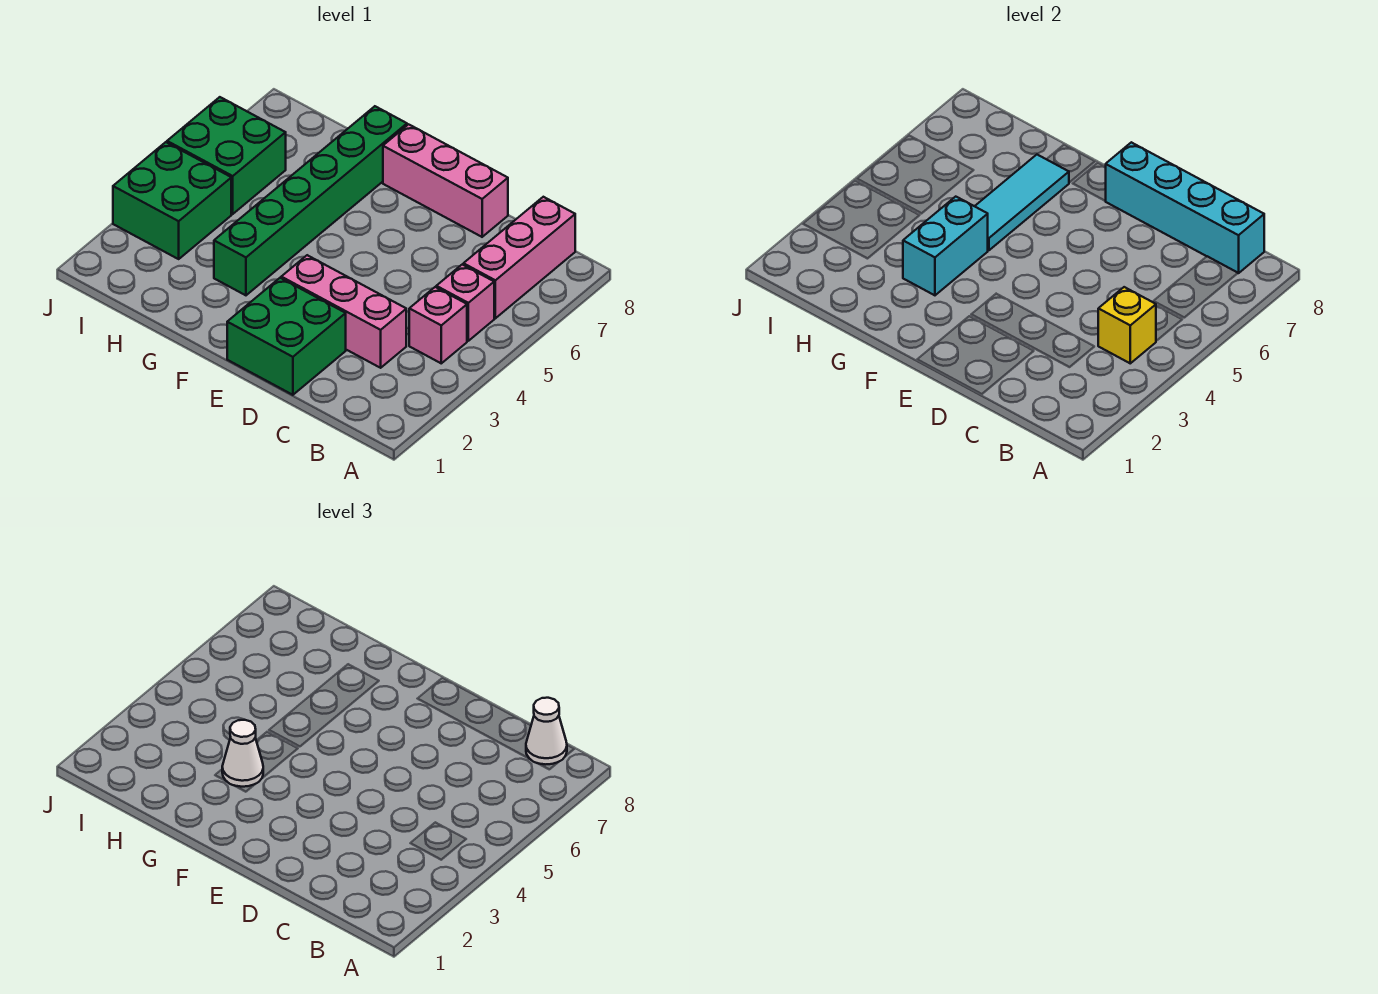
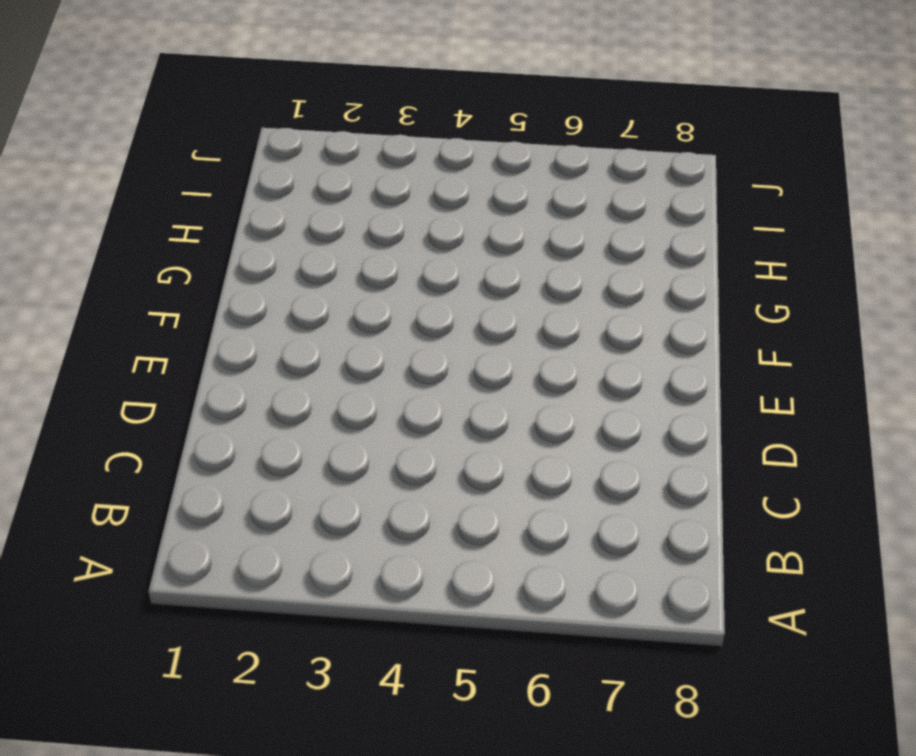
none -> pink brick B4 level 1
none -> pink brick B5 level 1
none -> pink brick B6:B8 level 1

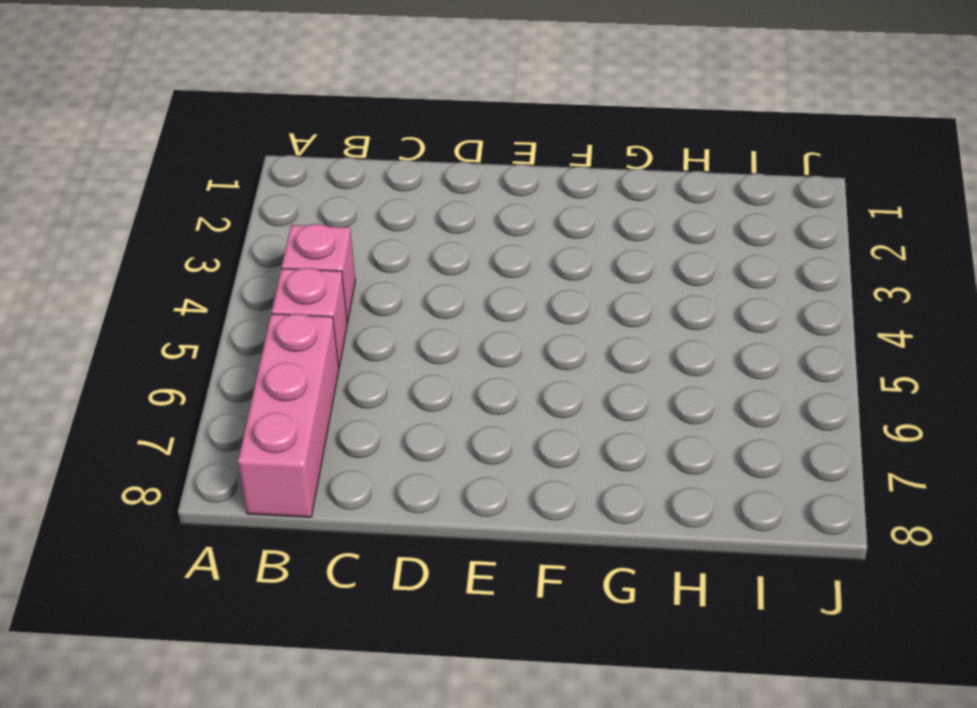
none -> pink brick C3:E3 level 1
none -> green brick D1:E2 level 1
none -> pink brick D8:F8 level 1

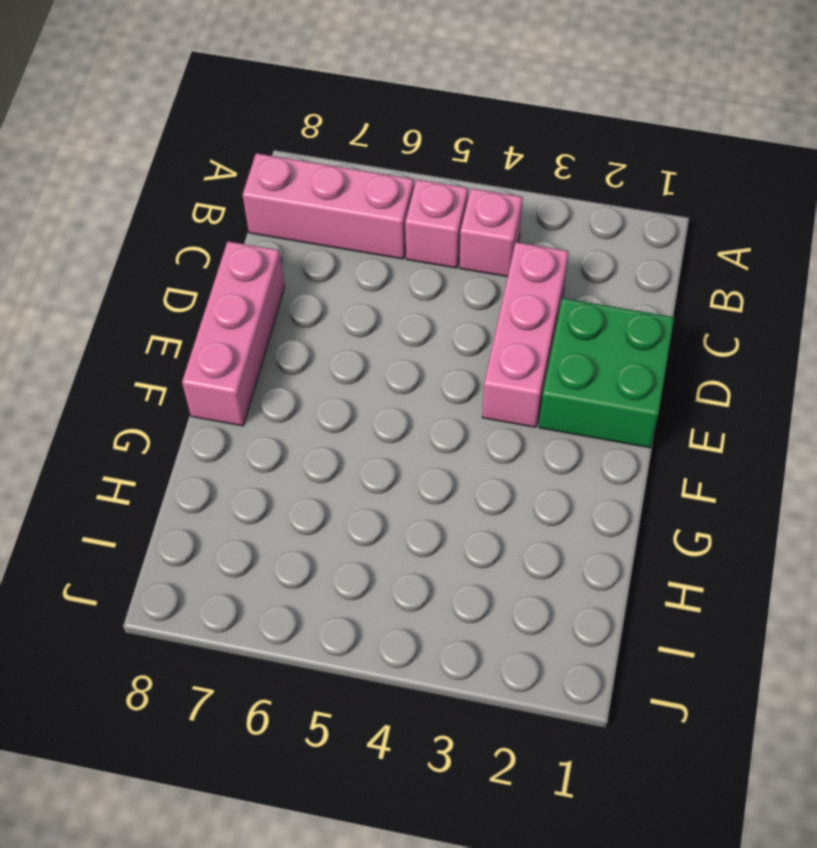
none -> green brick G3:G8 level 1
none -> green brick I3:J4 level 1
none -> green brick I5:J6 level 1

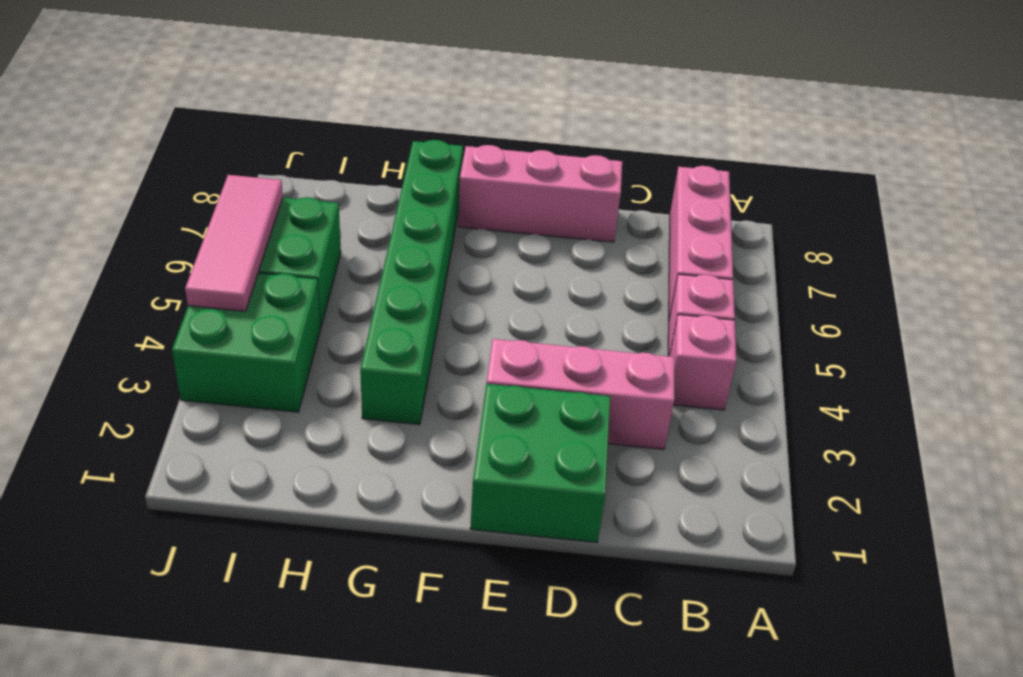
pink tile J4:J6 level 2 -> none
none -> yellow brick B4 level 2
none -> cyan brick B8:E8 level 2
none -> cyan brick G3:G4 level 2

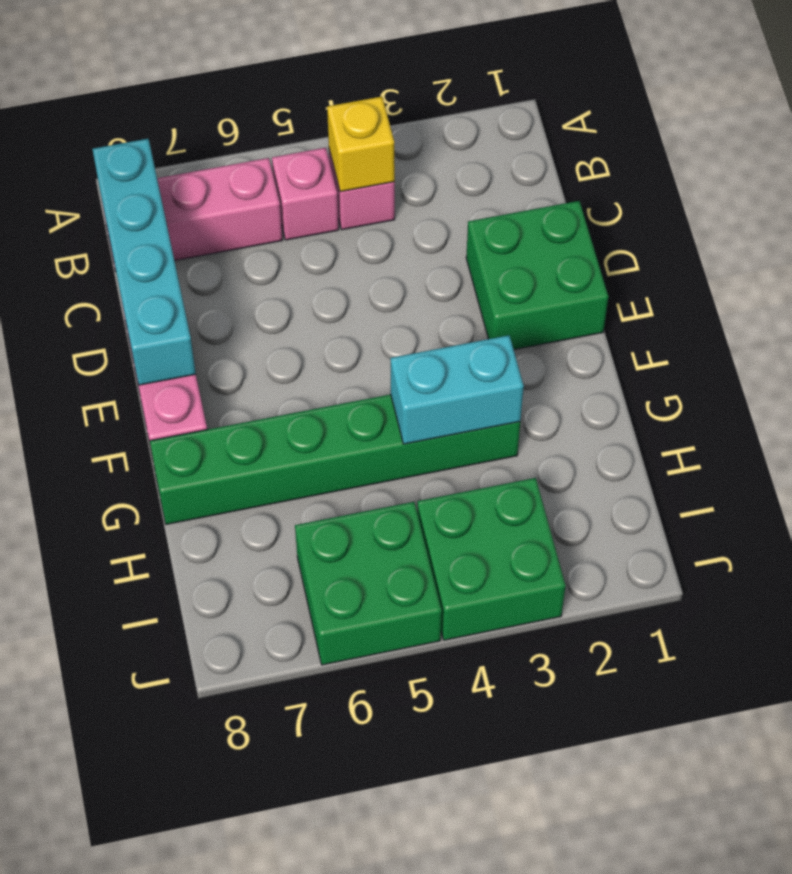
none -> pink brick C3:E3 level 1
none -> cyan tile G5:G7 level 2
none -> white cone B8 level 3

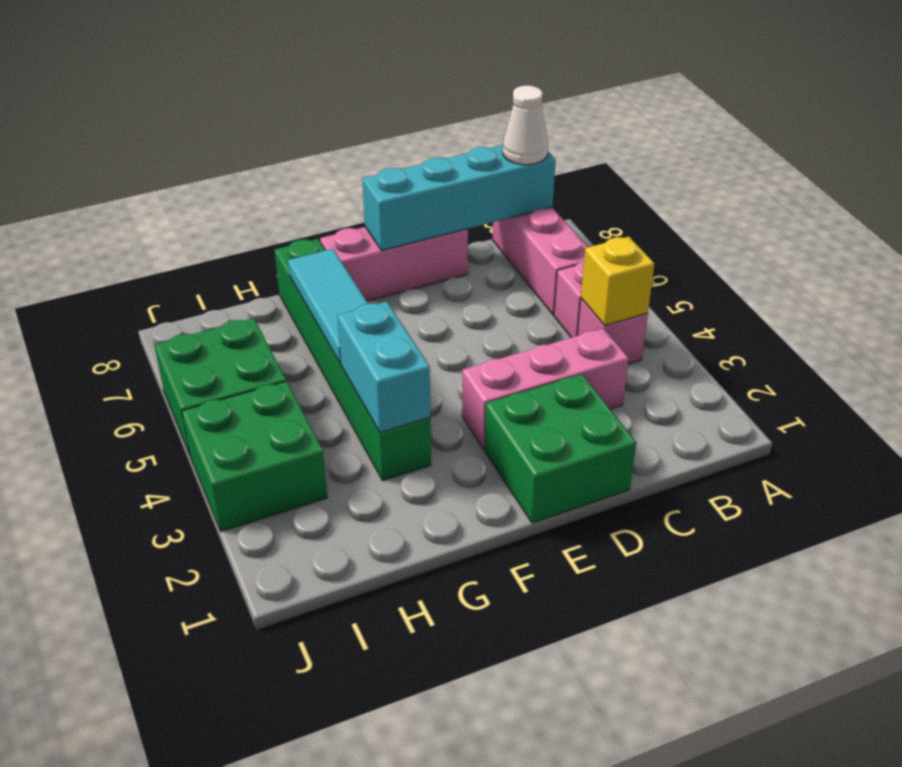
none -> white cone G3 level 3

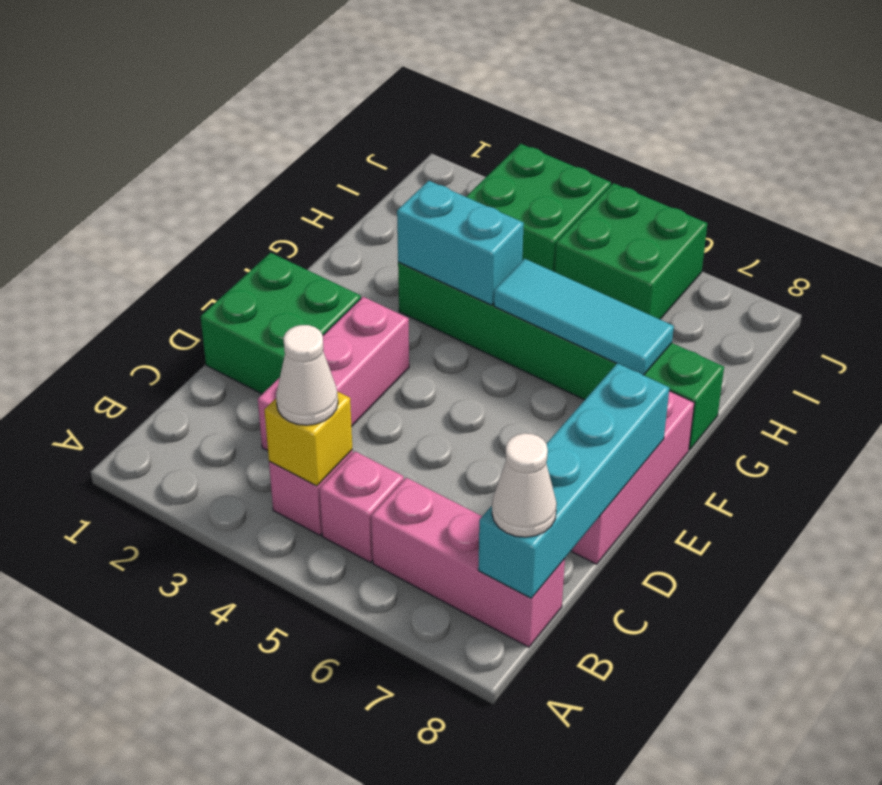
white cone B4 level 3 -> white cone G3 level 3

